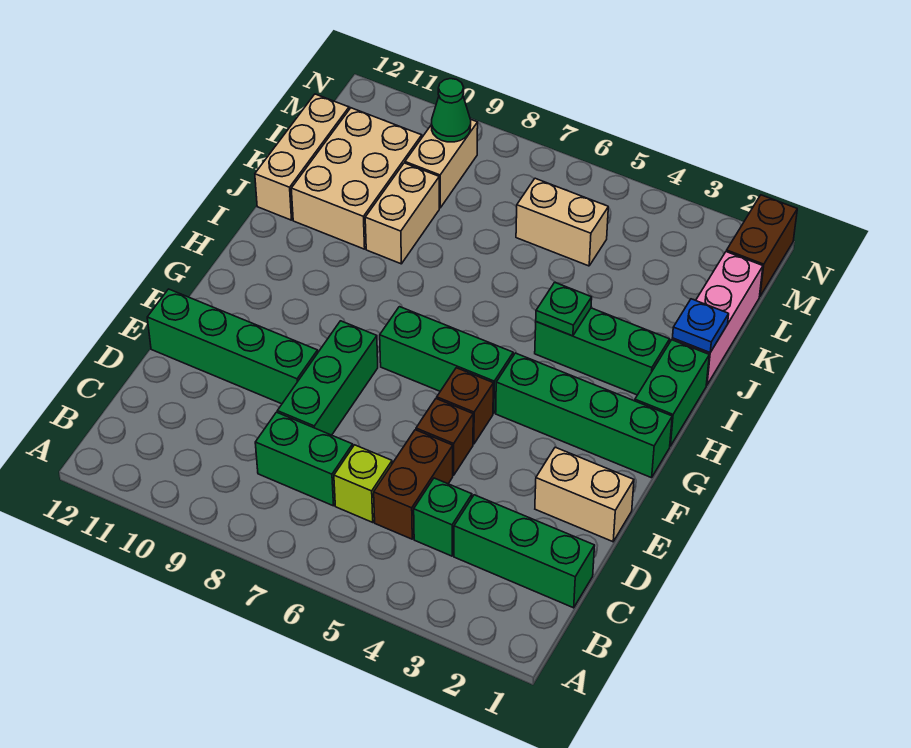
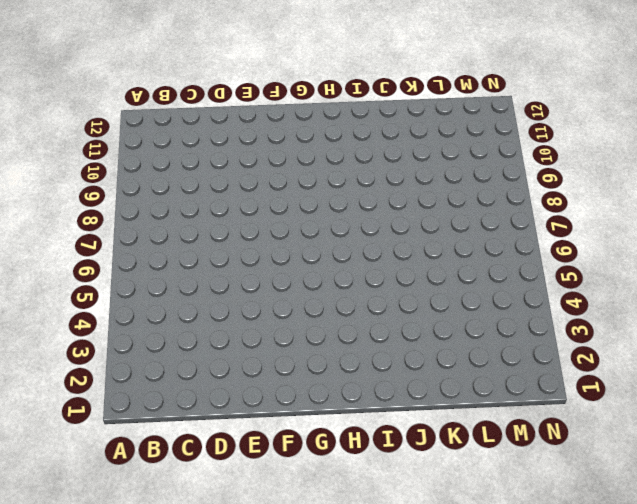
none -> green brick C1:C3 level 1
none -> green brick C4 level 1
none -> brown brick C5:D5 level 1

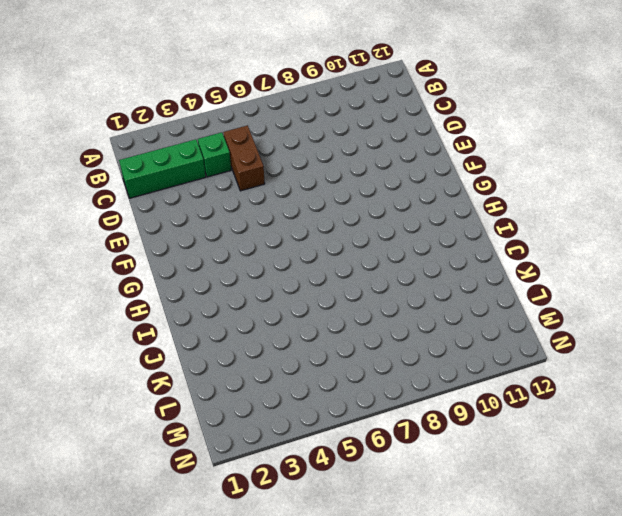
none -> lime brick C6 level 1
none -> green brick C7:C8 level 1
none -> green brick D8:F8 level 1

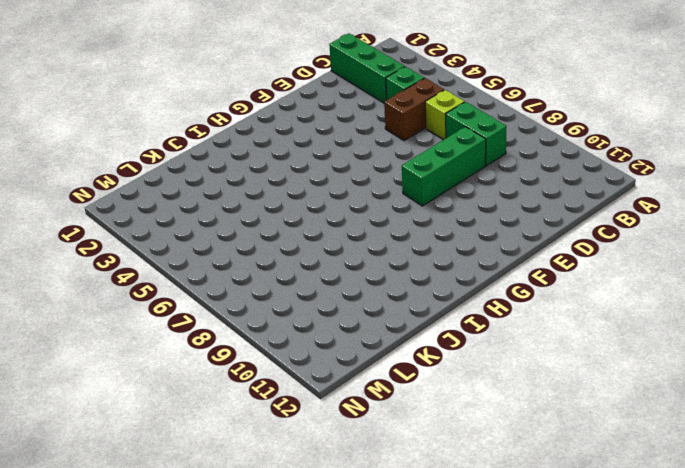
none -> tan brick E1:E2 level 1
none -> brown brick E5 level 1
none -> green brick E9:E12 level 1

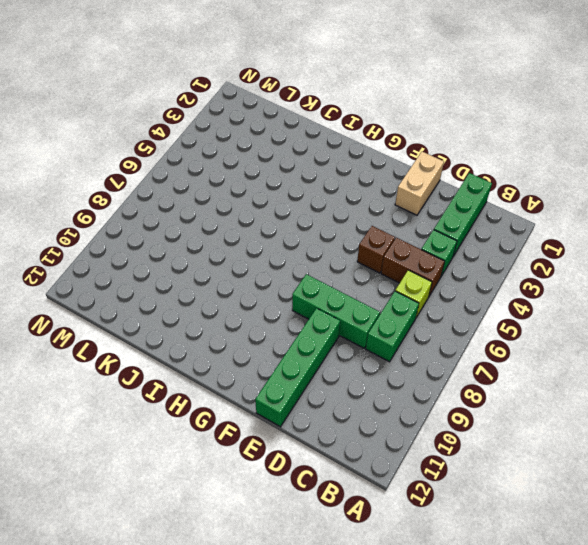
none -> brown brick F5 level 1
none -> green brick G1:G4 level 1
none -> green brick G5:G7 level 1

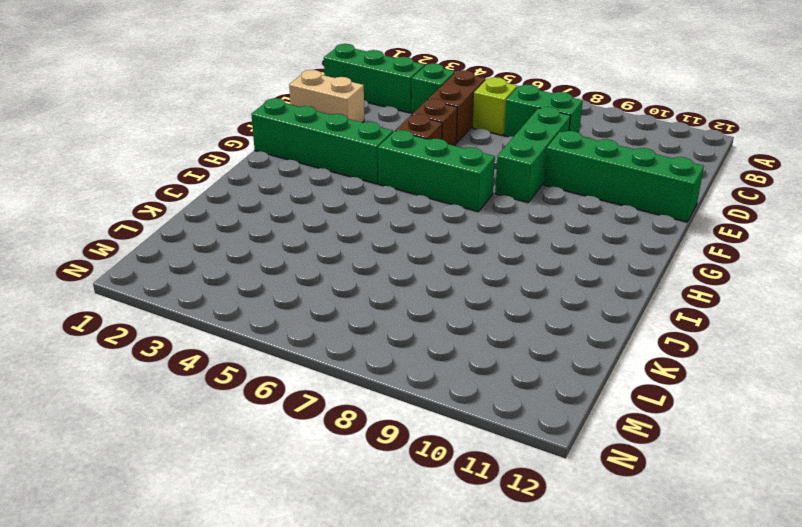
none -> green brick H1:I1 level 1
none -> green brick I2:I4 level 1
none -> pink brick J1:L1 level 1

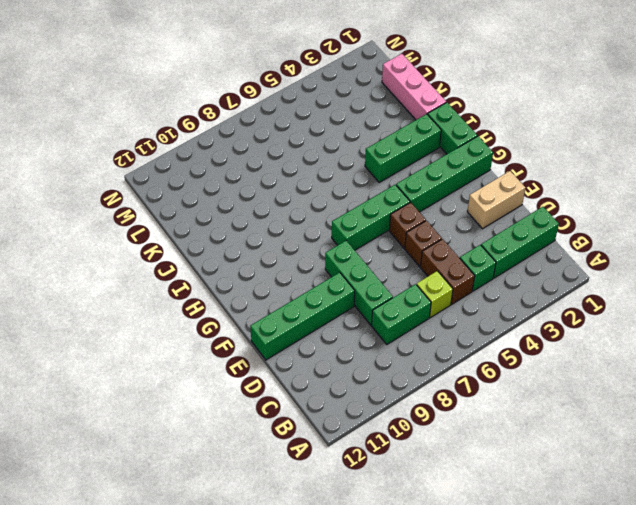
none -> tan brick J9:K9 level 1
none -> tan brick J10:L11 level 1
none -> tan brick J12:L12 level 1

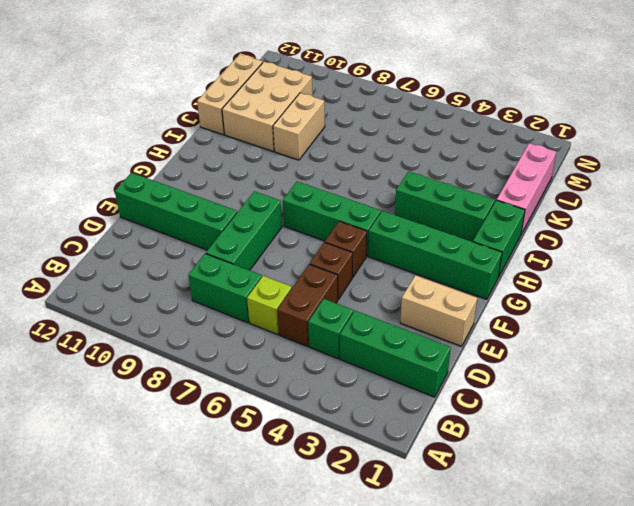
none -> tan brick L5:L6 level 1
none -> tan brick L9:M9 level 1
none -> brown brick M1:N1 level 1

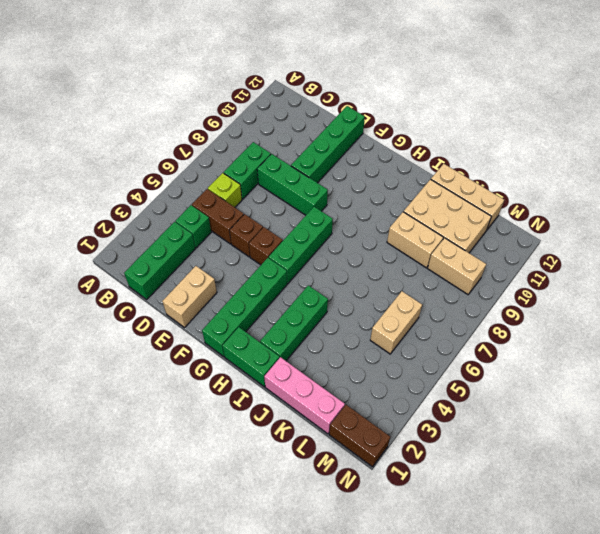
none -> green plate I4 level 2
none -> blue plate J1 level 2
none -> green cone M9 level 2

